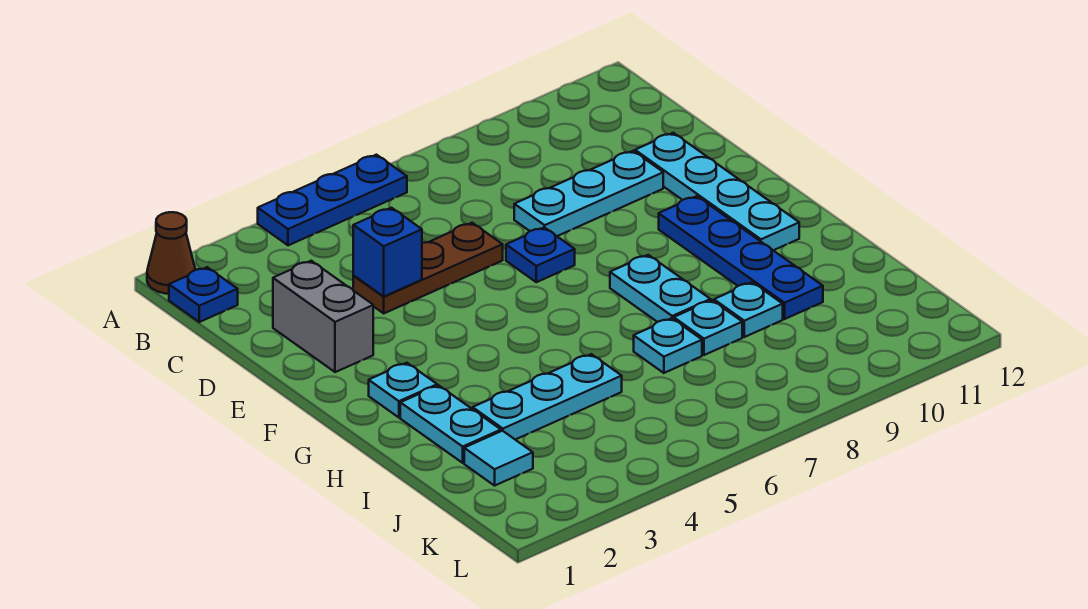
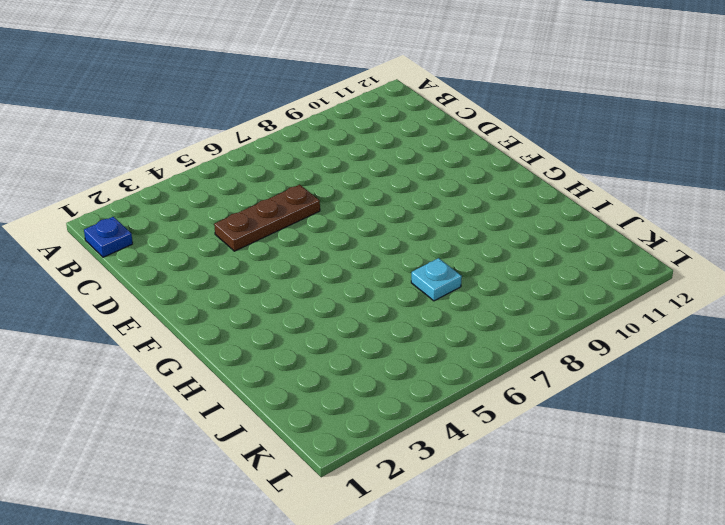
none -> brown cone A1 level 1
none -> blue plate A4:A6 level 1
none -> grey brick D2:E2 level 1

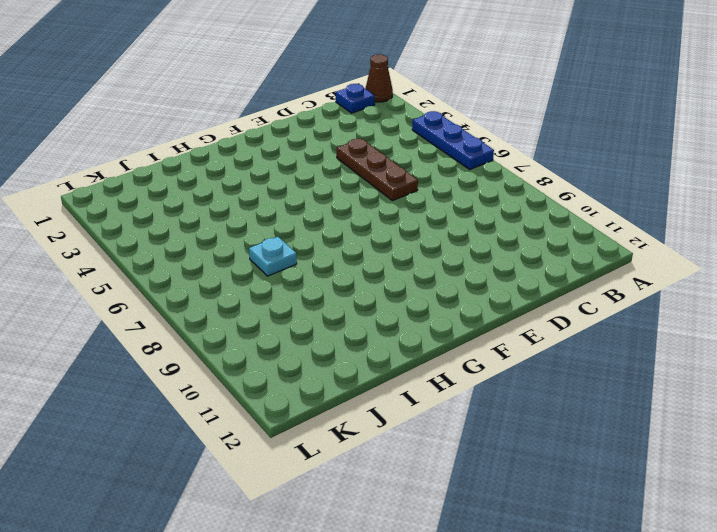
none -> grey brick D2:E2 level 1
none -> cyan plate D8:D10 level 1
none -> cyan plate D11:G11 level 1

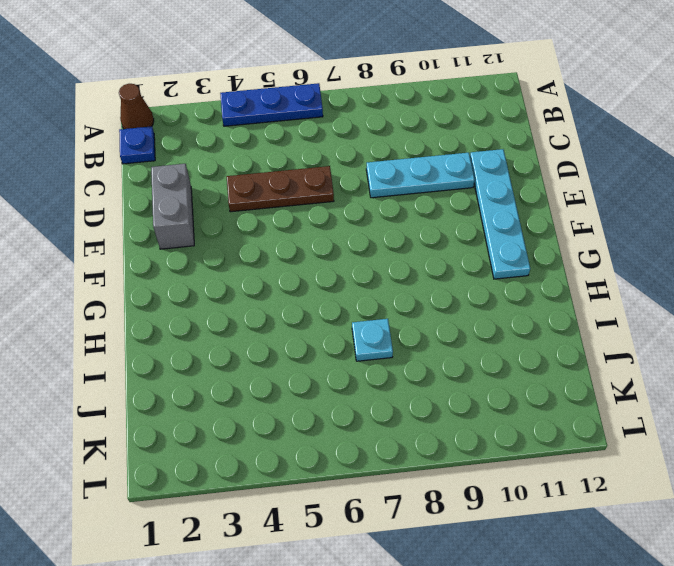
none -> blue plate E7 level 1
none -> blue plate F10:I10 level 1
none -> cyan plate G2 level 1

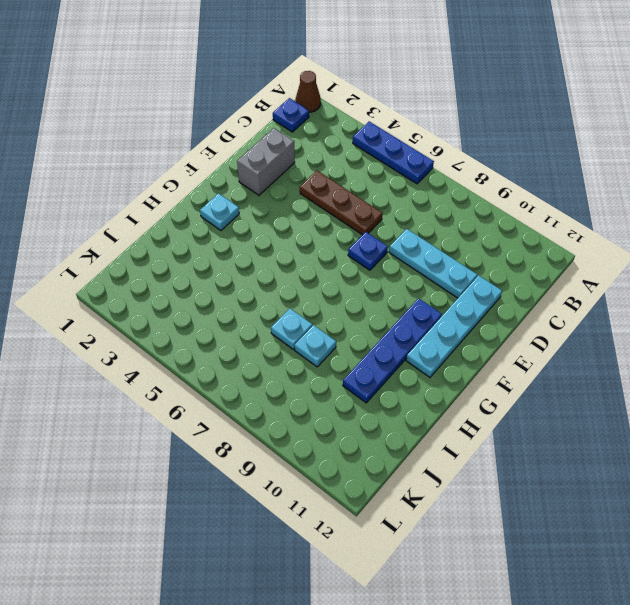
none -> cyan plate G8:H8 level 1
none -> cyan plate H2:I2 level 1
none -> cyan plate I3:I5 level 1

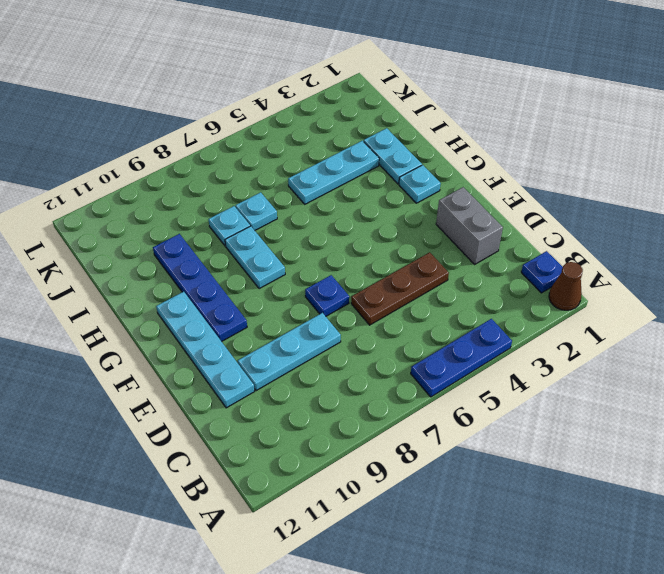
none -> cyan plate I9 level 1
none -> cyan tile J2 level 1
none -> blue brick D4 level 2

